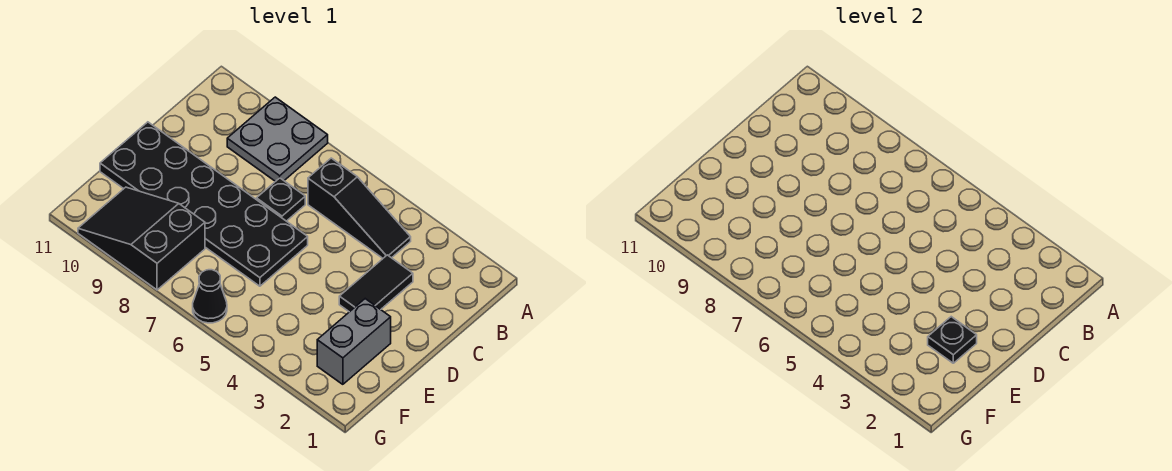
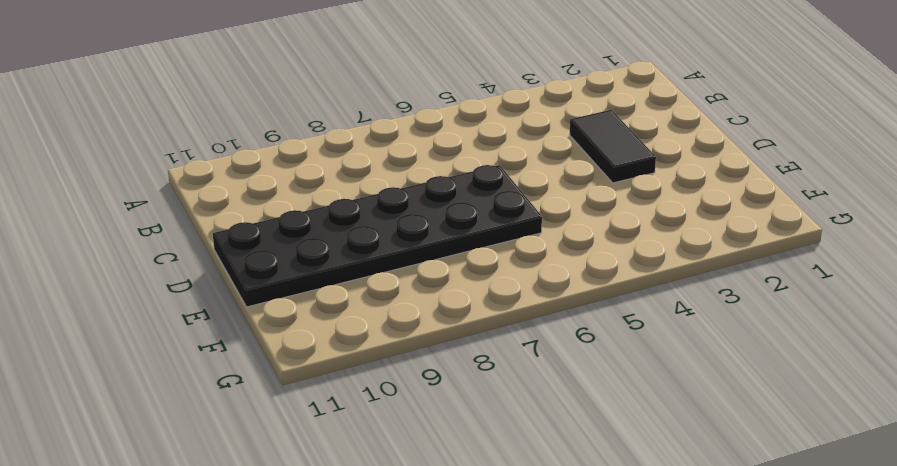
none -> grey plate A8:B9 level 1
none -> black slope B4:B6 level 1 top 6

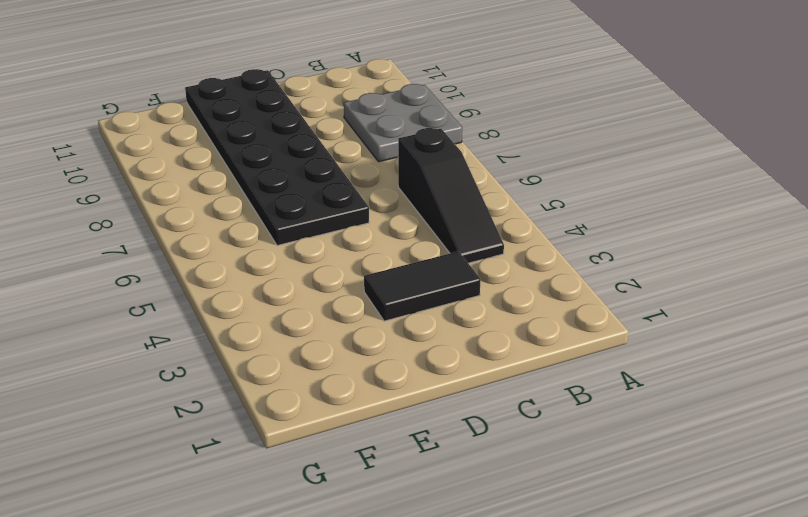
none -> black plate C7 level 1
none -> grey brick E2:F2 level 1

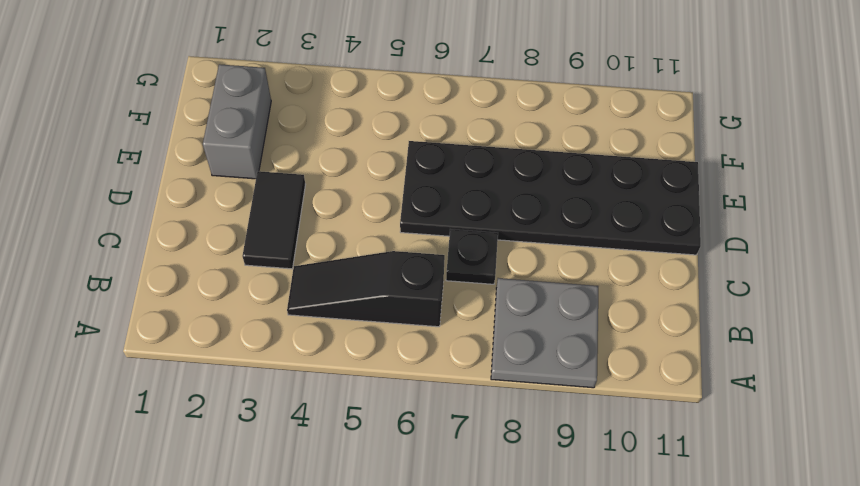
none -> black slope F8:G10 level 1 top 8
none -> black cone G6 level 1

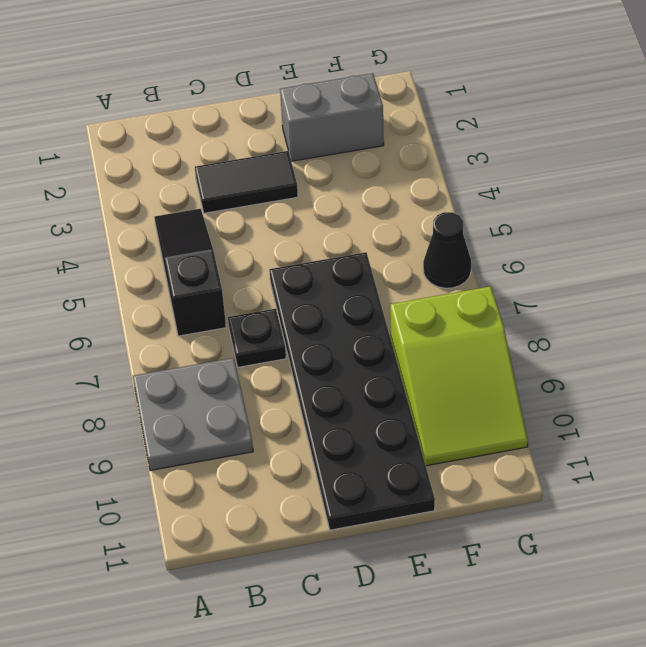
lime slope F8:G10 level 1 top 8 -> black slope F8:G10 level 1 top 8
none -> black plate E2 level 2

